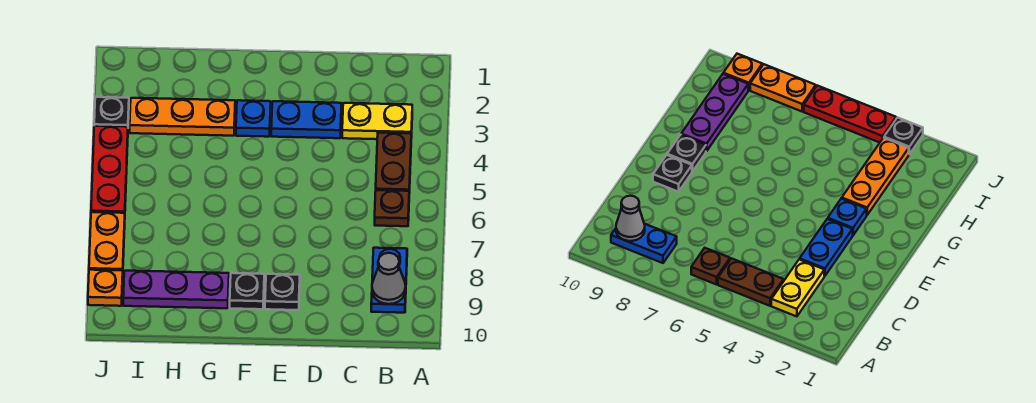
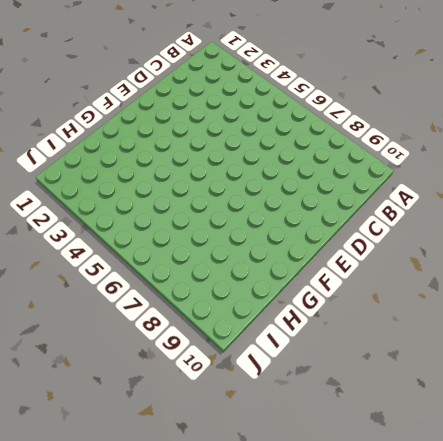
none -> yellow plate B3:C3 level 1
none -> brown plate B4:B5 level 1
none -> brown plate B6 level 1

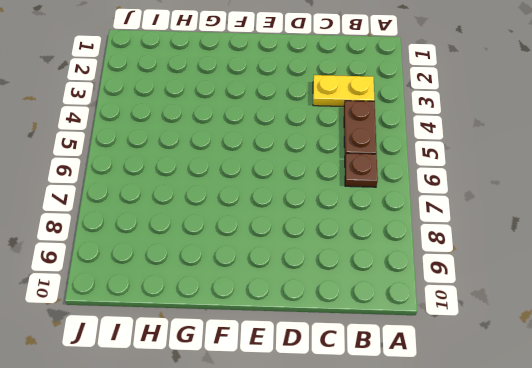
none -> blue plate B8:B9 level 1
none -> blue plate D3:E3 level 1
none -> black plate E9 level 1

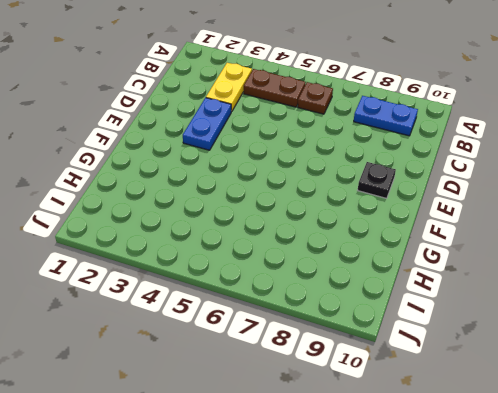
none -> blue plate F3 level 1
none -> black plate F9 level 1
none -> orange plate G3:I3 level 1

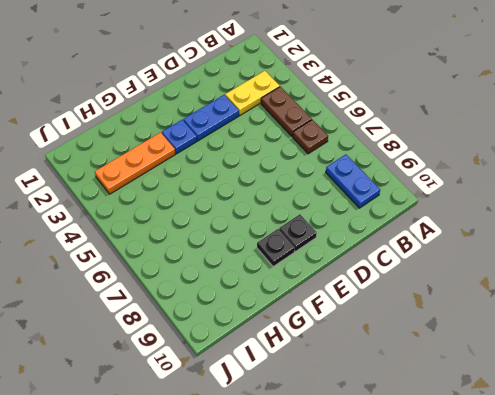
none -> purple plate G9:I9 level 1
none -> black plate J3 level 1
none -> red plate J4:J6 level 1

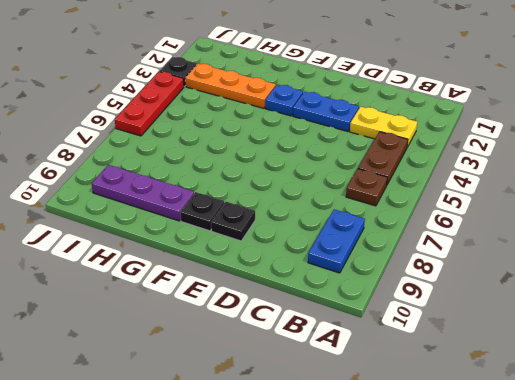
none -> orange plate J7:J8 level 1
none -> orange plate J9 level 1
none -> grey cone B9 level 2

